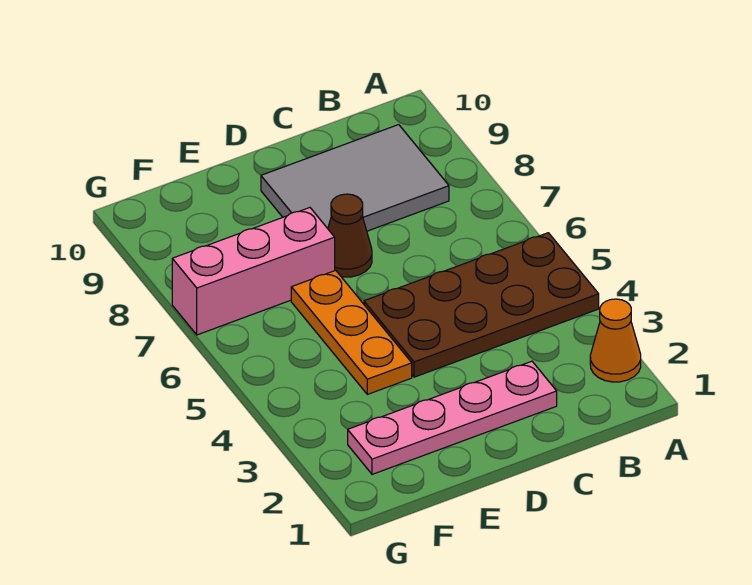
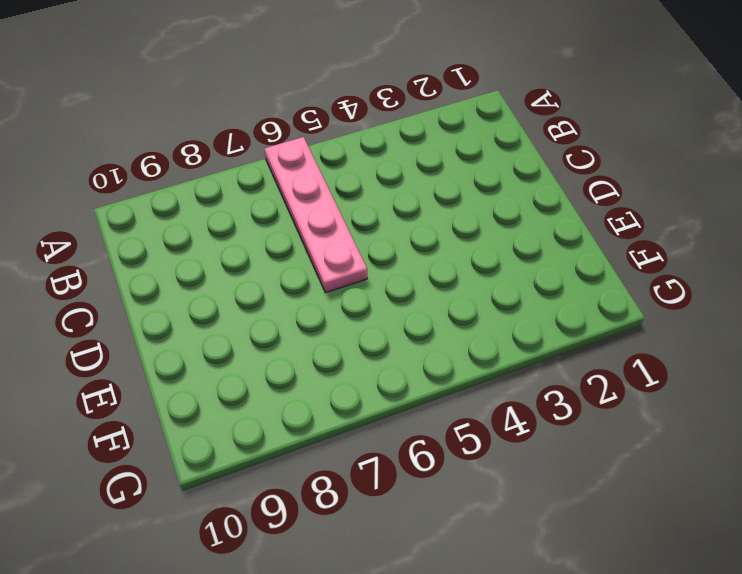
pink plate A6:D6 level 1 -> pink plate C2:F2 level 1
none -> orange cone A2 level 1
none -> brown plate A4:D5 level 1

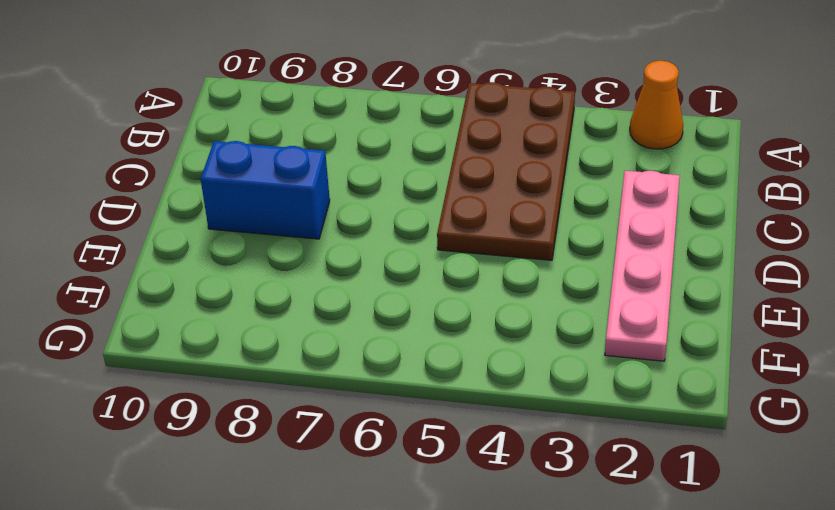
blue brick D8:D9 level 1 -> grey tile B8:D9 level 1
none -> brown cone D7 level 1
none -> orange plate E4:E6 level 1

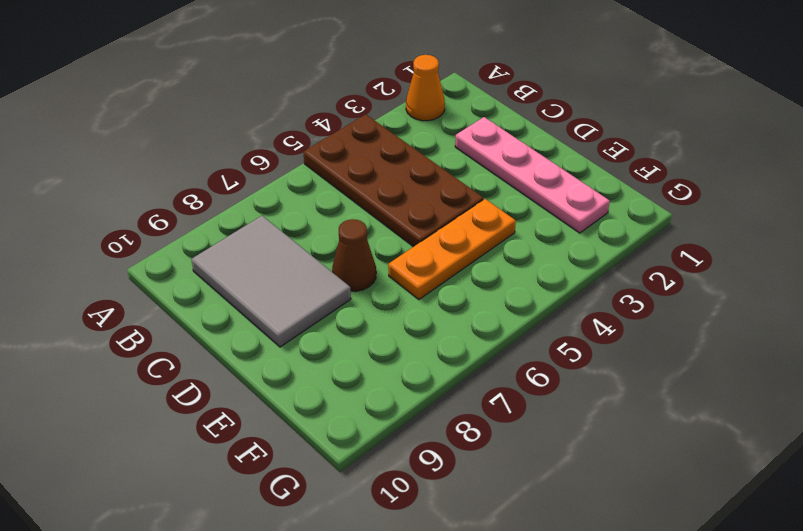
none -> pink brick E7:G7 level 1

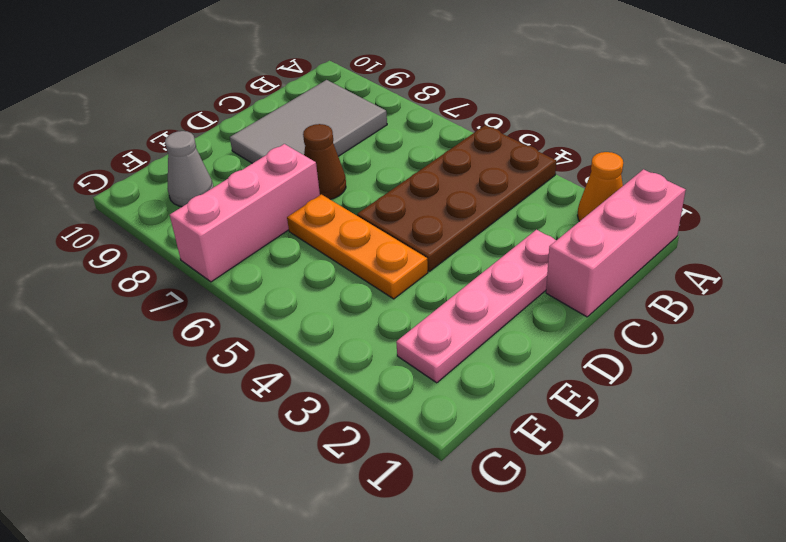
pink brick A1:C1 level 1 -> none
grey cone F9 level 1 -> none

